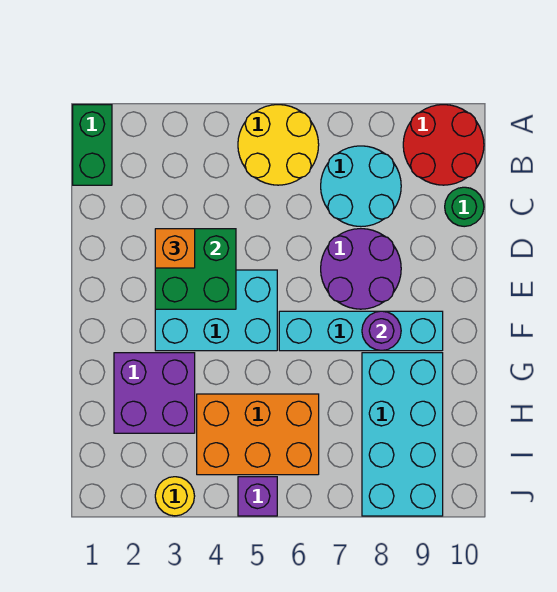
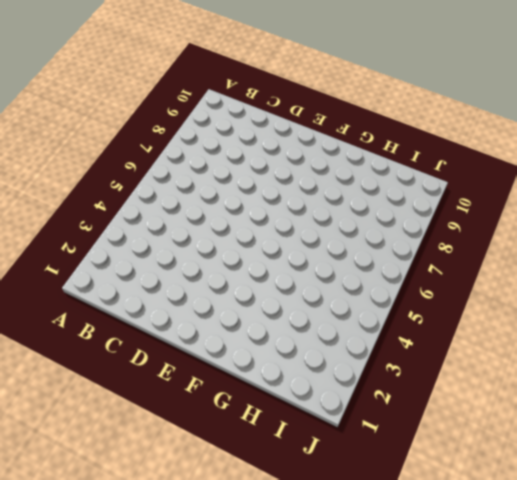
none -> green brick A1:B1 level 1
none -> yellow round brick A5:B6 level 1
none -> red round brick A9:B10 level 1

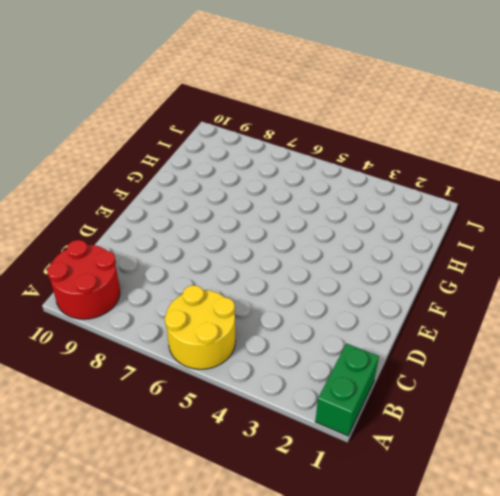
none -> cyan round brick B7:C8 level 1
none -> green round brick C10 level 1
none -> purple round brick D7:E8 level 1

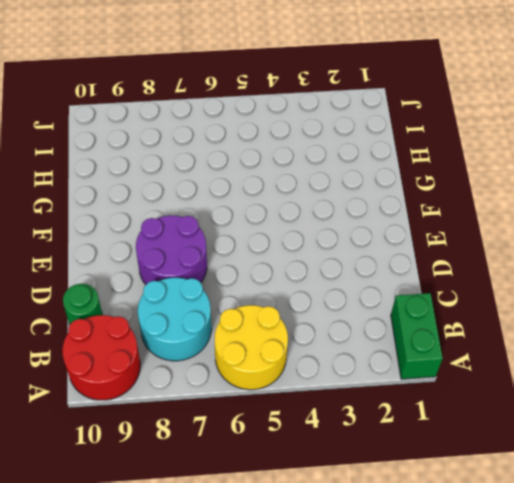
none -> cyan brick E3:F5 level 1
none -> cyan brick F6:F9 level 1
none -> purple brick G2:H3 level 1

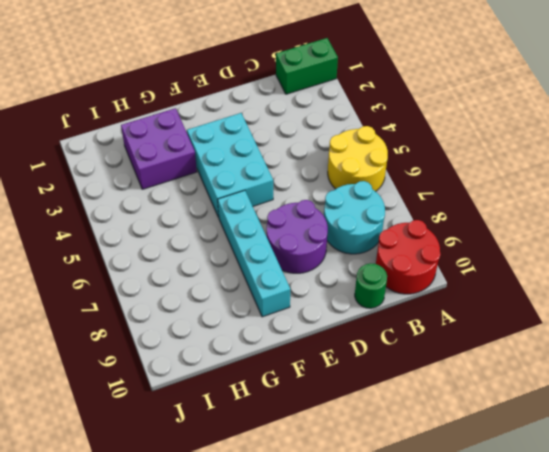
none -> cyan brick G8:J9 level 1
none -> orange brick H4:I6 level 1
none -> yellow round brick J3 level 1

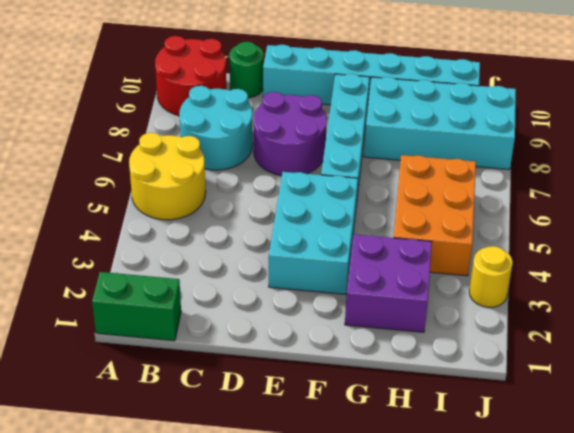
cyan brick D10:I10 level 1 -> none
none -> purple brick J5 level 1
none -> green brick D3:E4 level 2
none -> purple round brick F8 level 2

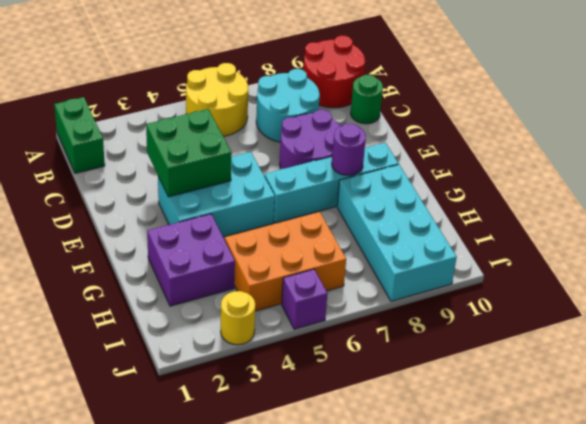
none -> orange brick D3 level 3

